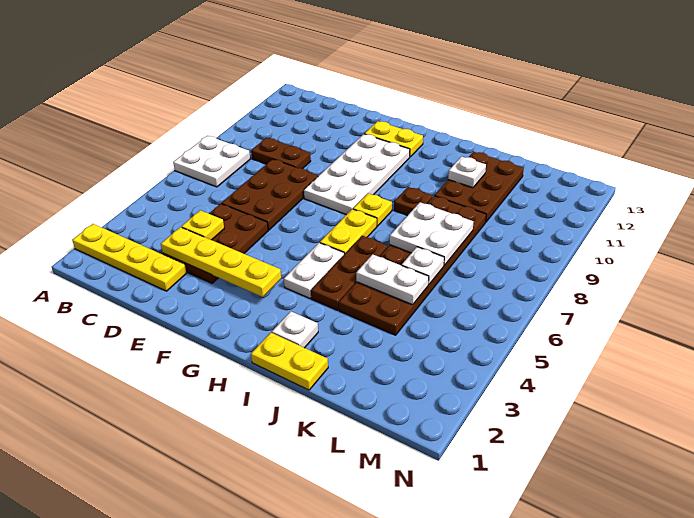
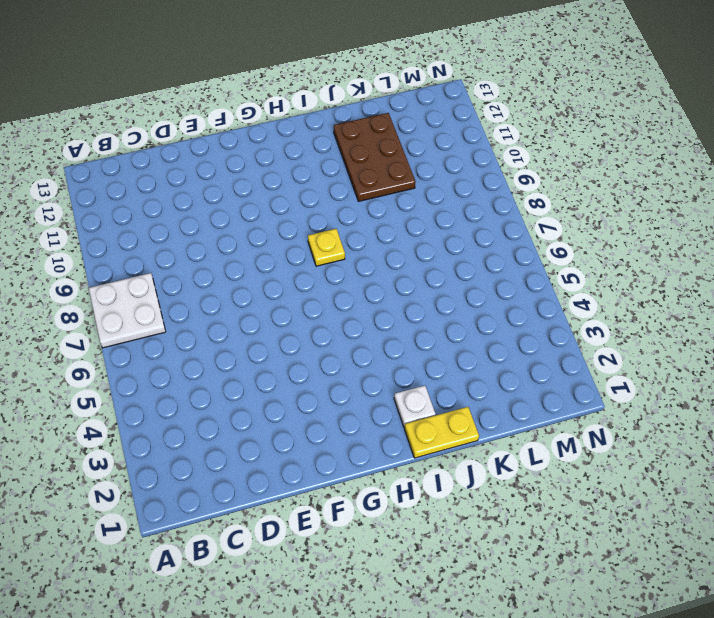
none -> yellow plate A2:D2 level 1
none -> brown plate C9:D9 level 1
none -> brown plate D3:E5 level 1

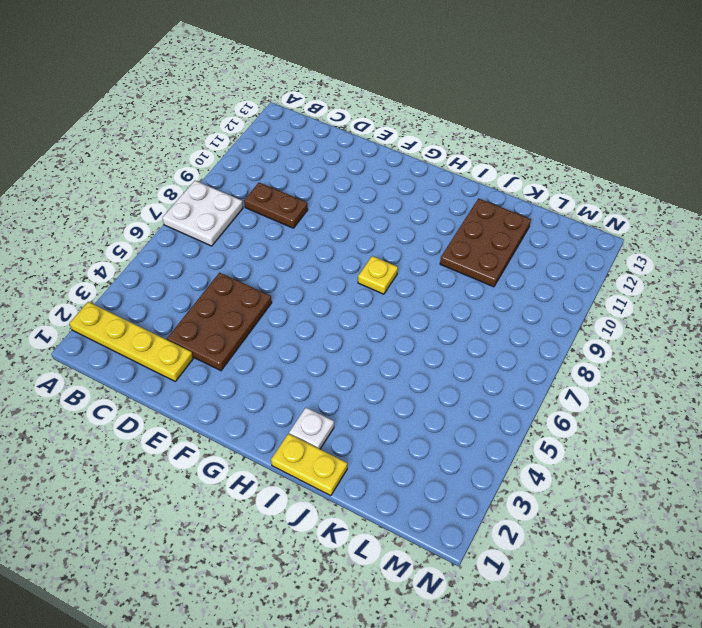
none -> brown plate D6:E8 level 1
none -> white plate F8:G11 level 1
none -> yellow plate F12:G12 level 1

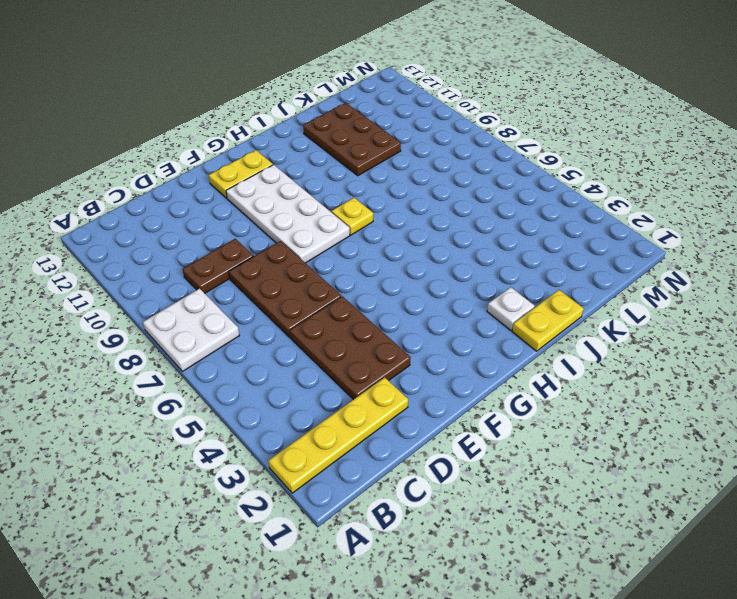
none -> white plate H4:H5 level 1
none -> yellow plate H6:H7 level 1
none -> brown plate I4:I6 level 1

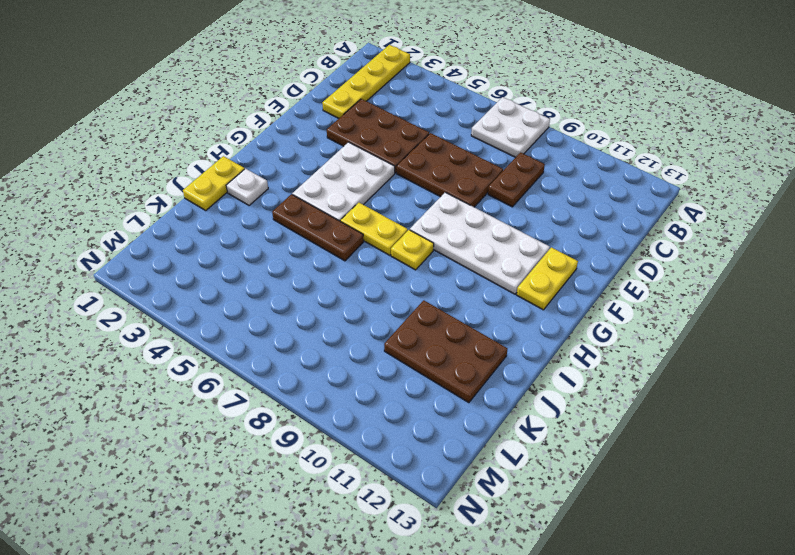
white plate F4:H5 level 1 -> white plate H4:H5 level 1
none -> brown plate I9 level 1
none -> brown plate J4:K9 level 1
none -> yellow plate D3:G3 level 2

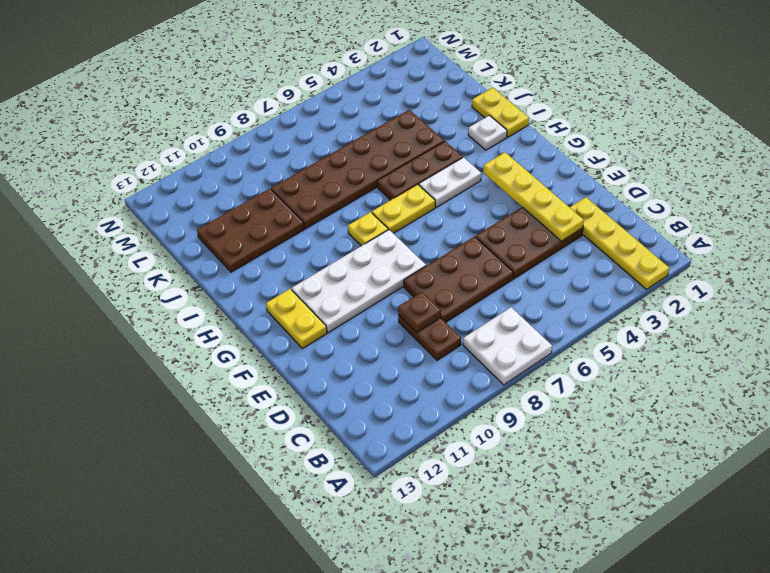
brown plate D9 level 2 -> brown plate I9 level 1
none -> yellow plate D4 level 2
none -> white plate J5:K5 level 2
none -> white plate J7:K8 level 2

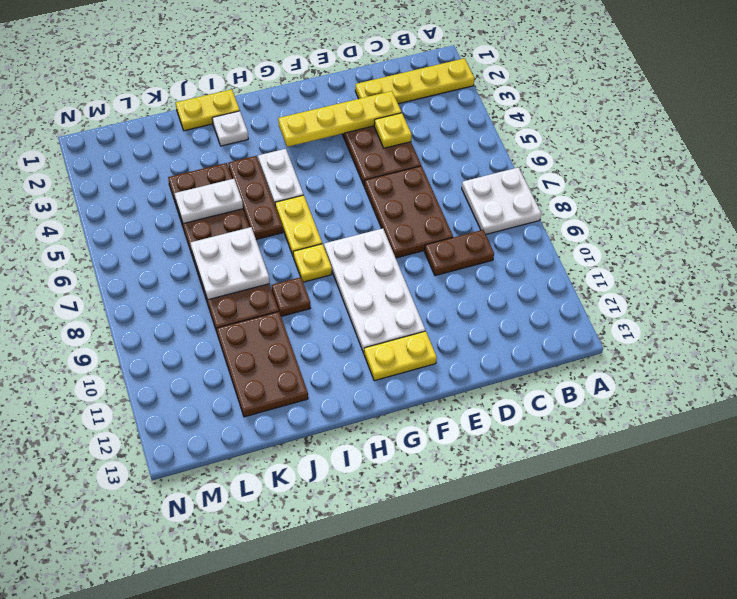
none -> white plate J11 level 2
none -> white plate K6 level 2

